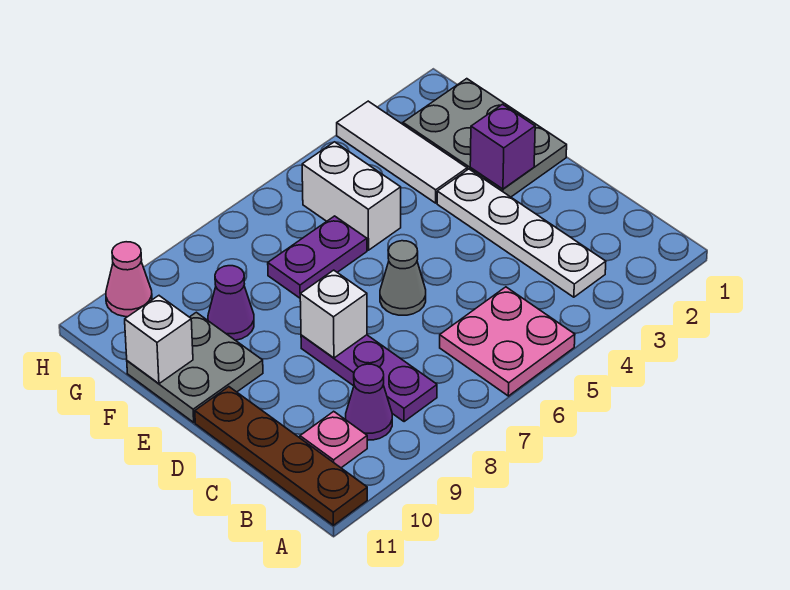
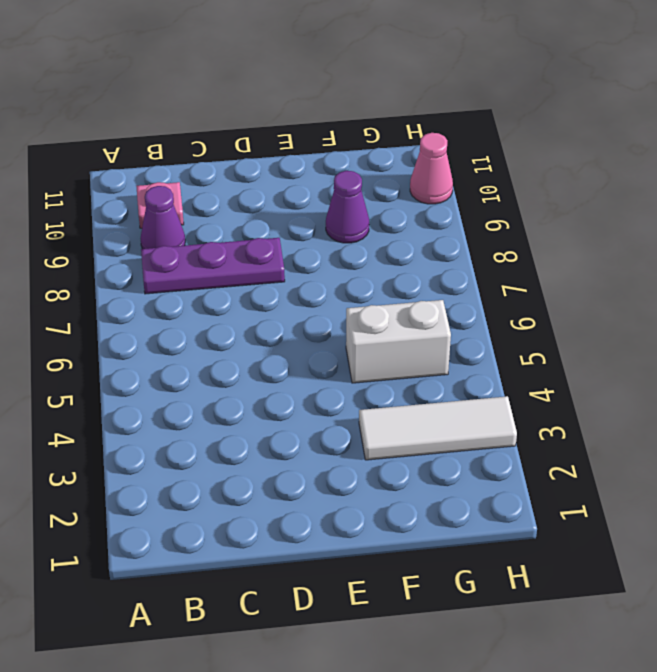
none -> pink plate A5:B6 level 1
none -> brown plate A11:D11 level 1
none -> white plate B3:E3 level 1

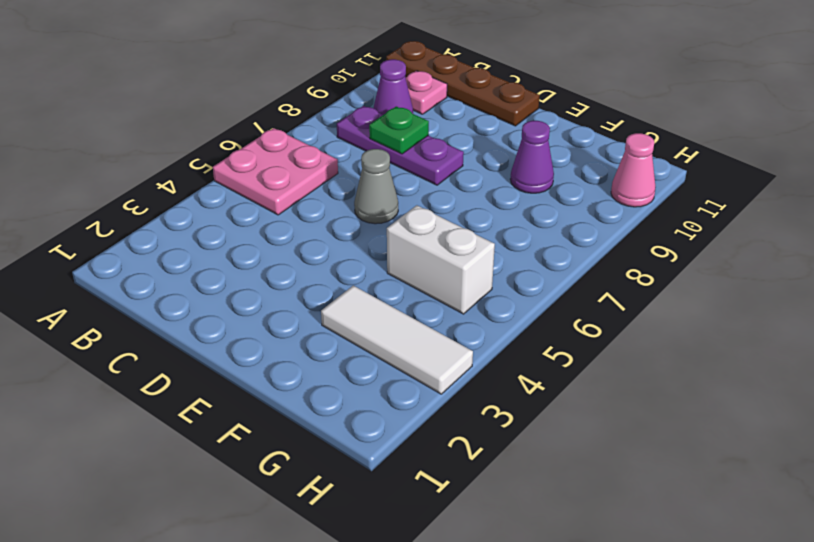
green plate C8 level 2 -> none
none -> white plate B3:E3 level 1
none -> grey plate E1:G2 level 1
none -> grey plate E10:F11 level 1

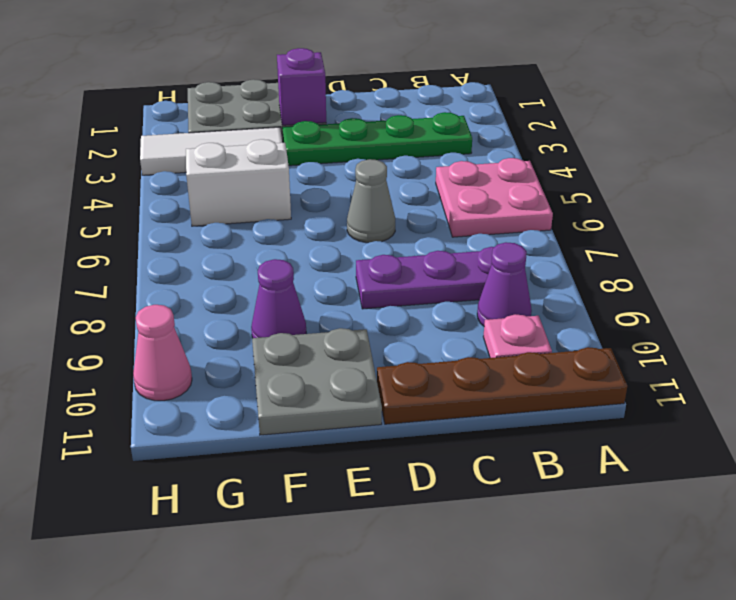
green plate B3:E3 level 1 -> white plate B3:E3 level 1
none -> purple plate F6:F7 level 1
none -> white brick D8 level 2
none -> white brick F11 level 2

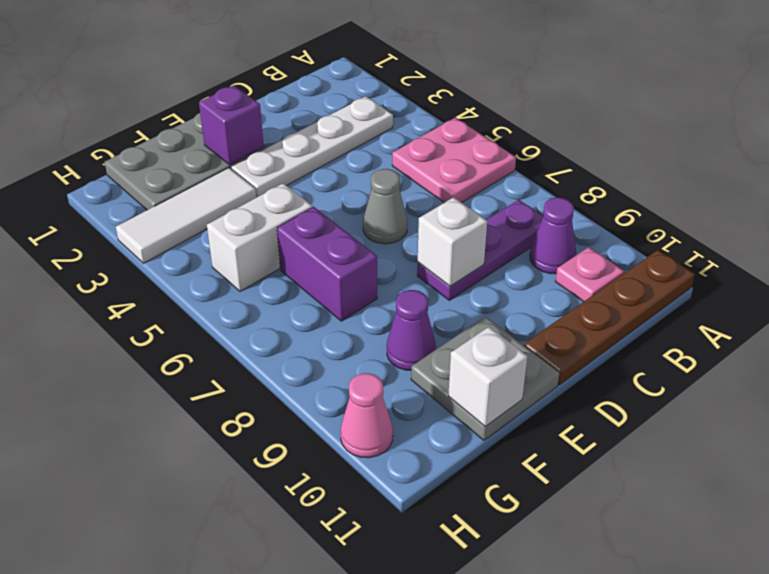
purple brick F6:F7 level 1 -> purple plate F6:F7 level 1

